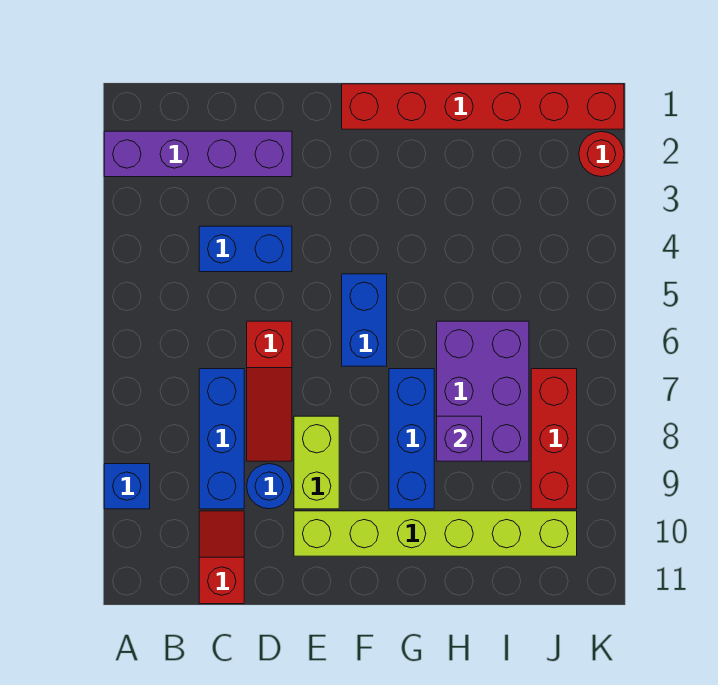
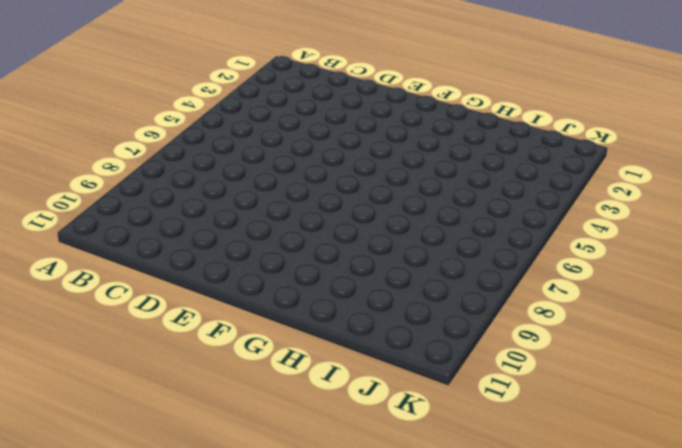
none -> purple brick A2:D2 level 1
none -> blue brick A9 level 1
none -> blue brick C4:D4 level 1

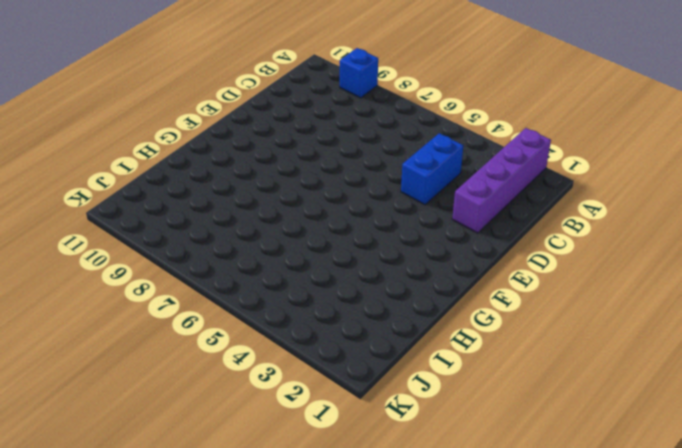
none -> blue brick C7:C9 level 1
none -> red slope C10:C11 level 1 top 11
none -> red slope D6:D8 level 1 top 6

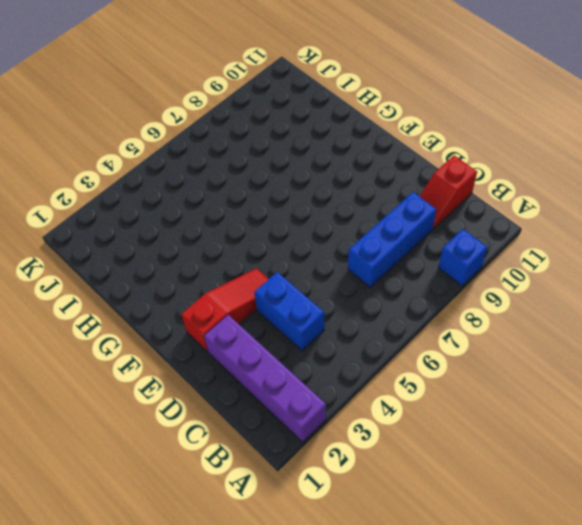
red slope E2:E4 level 1 top 2 -> red slope D6:D8 level 1 top 6
none -> blue round brick D9 level 1
none -> lime brick E8:E9 level 1
none -> lime brick E10:J10 level 1

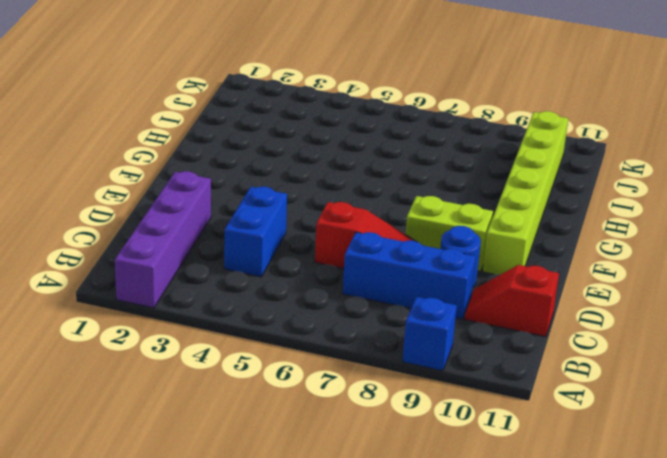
none -> red brick F1:K1 level 1
none -> blue brick F5:F6 level 1
none -> blue brick G7:G9 level 1

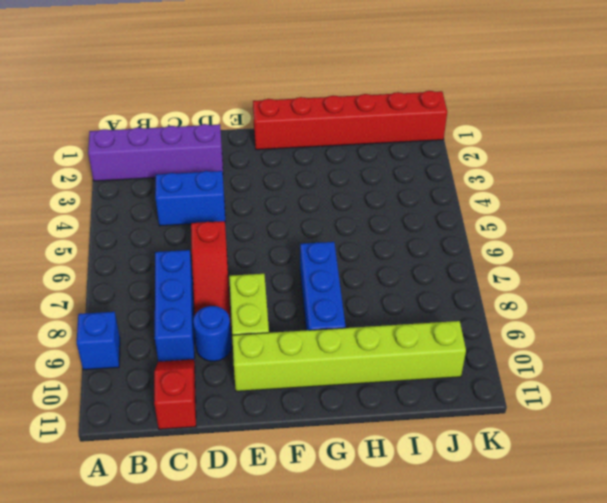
none -> blue brick F5:F6 level 1
none -> purple brick H6:I8 level 1
none -> red brick J7:J9 level 1

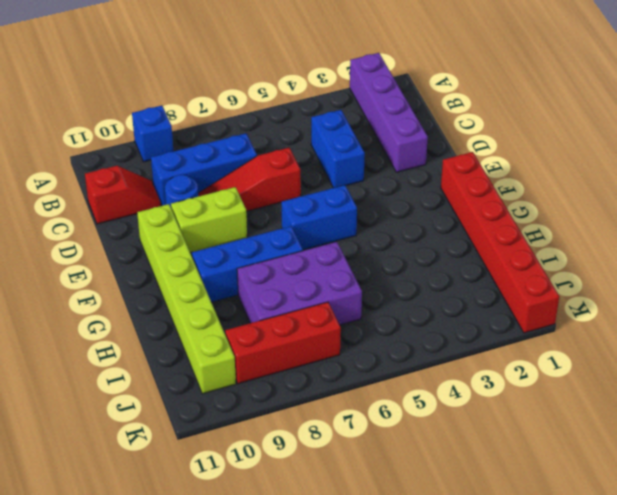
none -> red round brick K2 level 1
none -> purple brick H8 level 2

